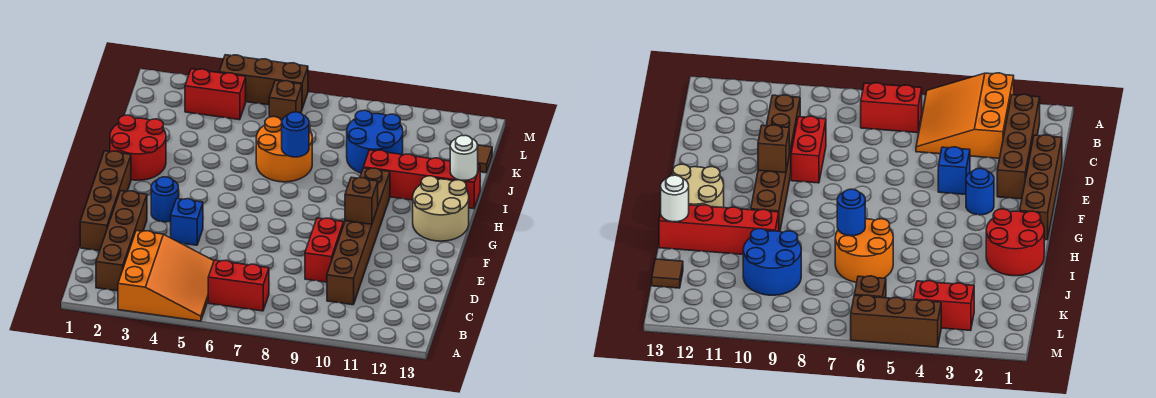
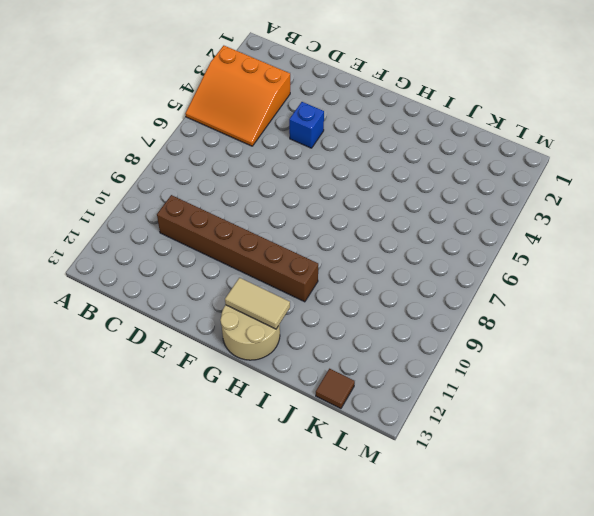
tan tile G12:H12 level 2 -> none
none -> brown brick B2:E2 level 1
none -> red brick B6:B7 level 1
none -> brown brick D1:G1 level 1

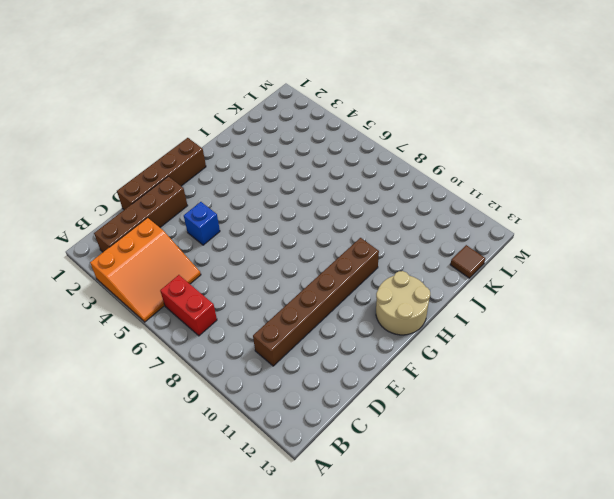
none -> red brick D9:E9 level 1
none -> blue round brick F3 level 1
none -> red round brick H1:I2 level 1

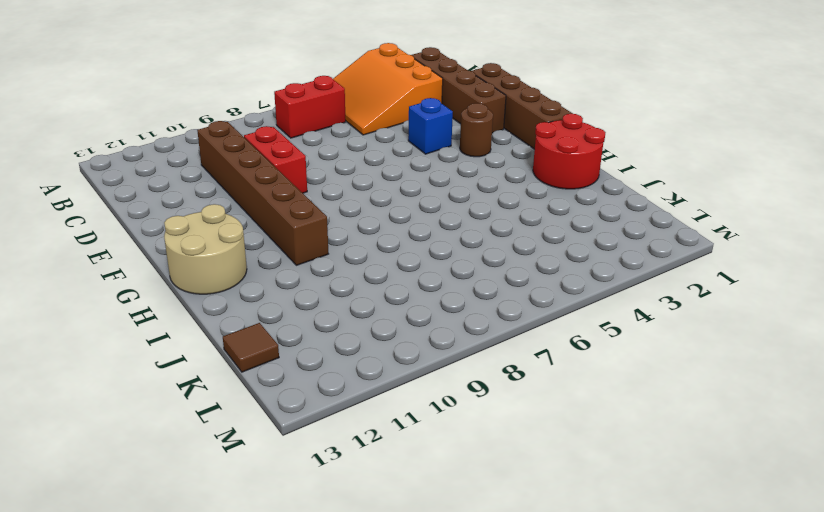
brown round brick F3 level 1 -> blue round brick F3 level 1
none -> orange round brick I6:J7 level 1
none -> red brick I10:I13 level 1
none -> blue round brick J9:K10 level 1

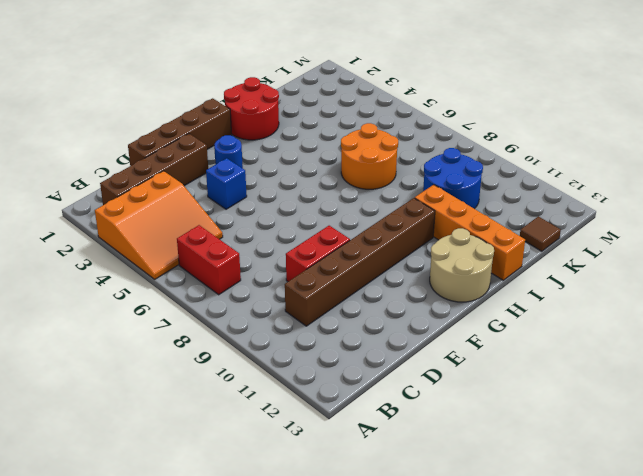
orange brick I10:I13 level 1 -> red brick I10:I13 level 1
none -> red brick L3:L4 level 1
none -> brown brick L6 level 1
none -> brown brick M4:M6 level 1

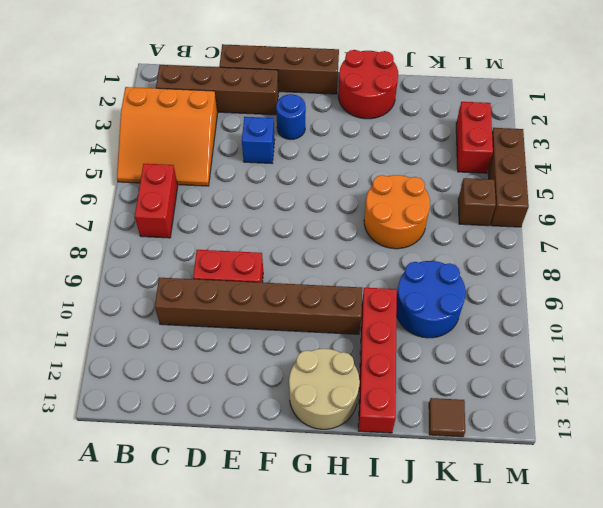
none -> brown brick F10 level 2
none -> blue round brick I7 level 2
none -> white round brick I13 level 2

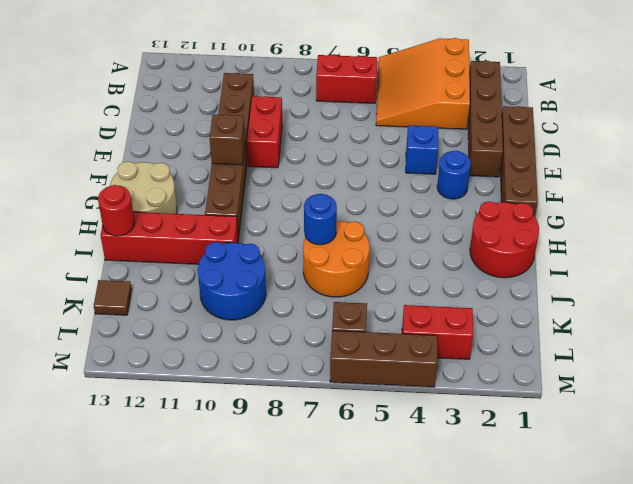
red round brick I13 level 2 -> white round brick I13 level 2

